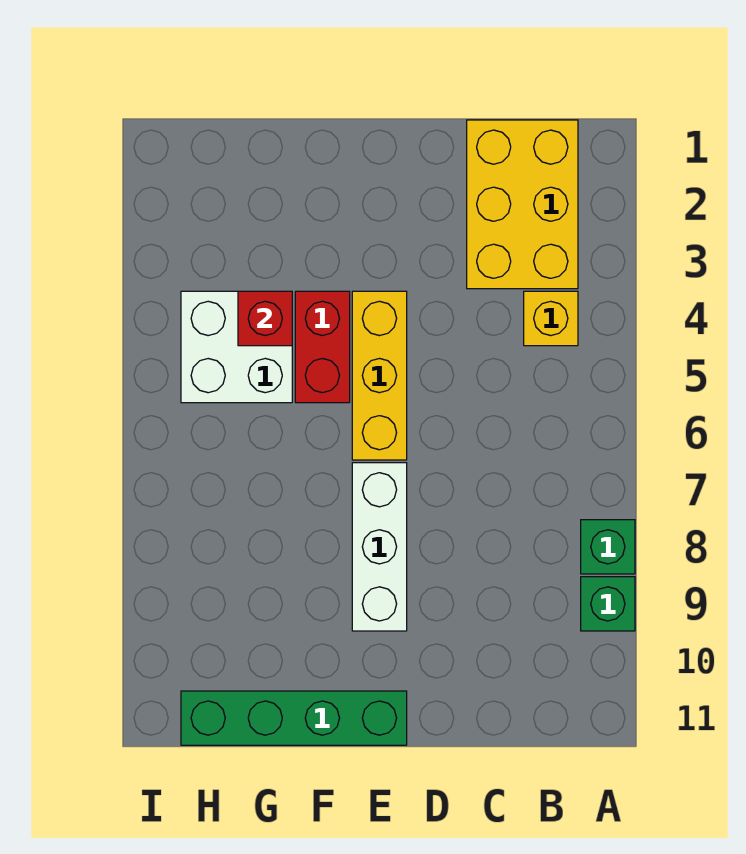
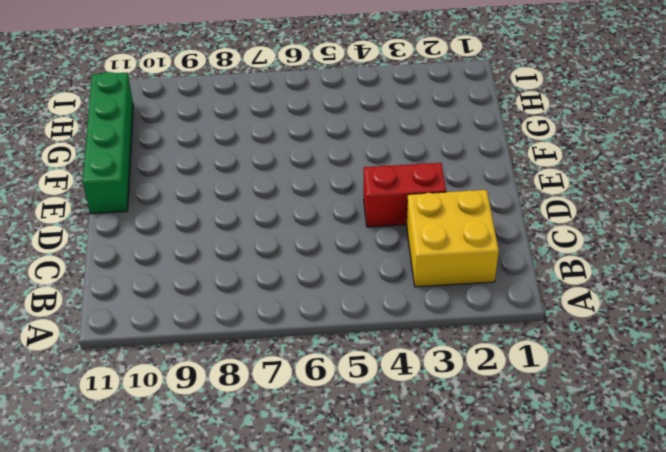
yellow brick B2:C3 level 1 -> yellow brick B1:C3 level 1
red brick D3:D4 level 1 -> red brick F4:F5 level 1
none -> green brick A8 level 1
none -> green brick A9 level 1

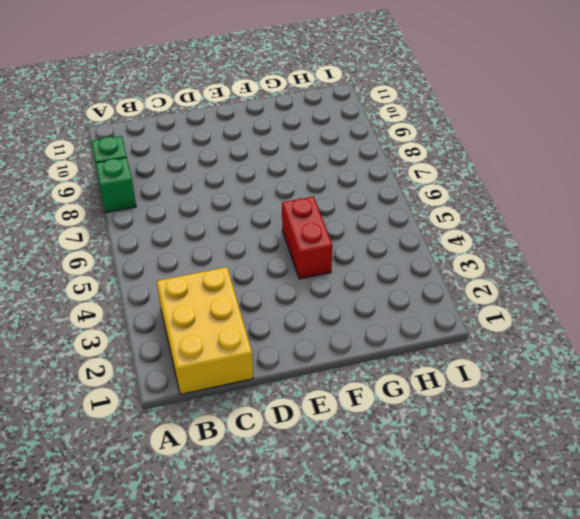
none -> yellow brick B4 level 1
none -> yellow brick E4:E6 level 1

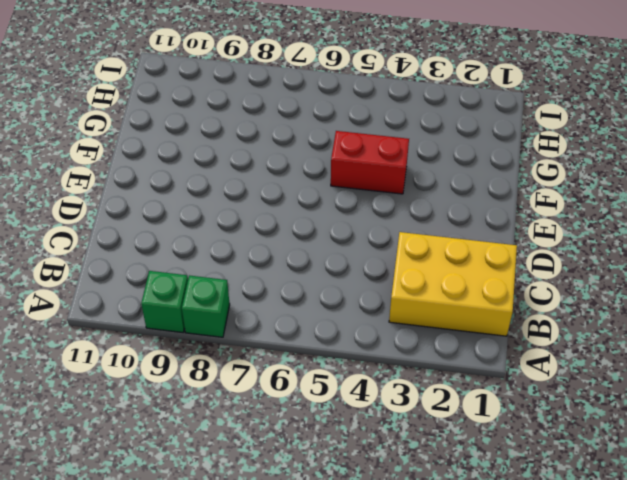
none -> yellow brick B4 level 1
none -> yellow brick E4:E6 level 1

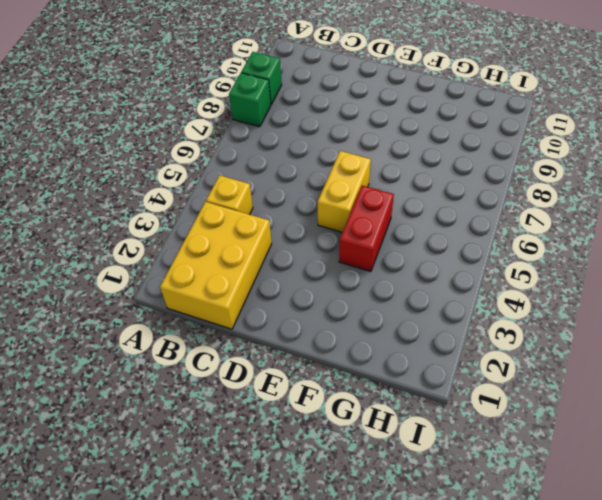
yellow brick E5:E6 level 1 -> yellow brick E4:E6 level 1
none -> white brick E7:E9 level 1
none -> green brick E11:H11 level 1

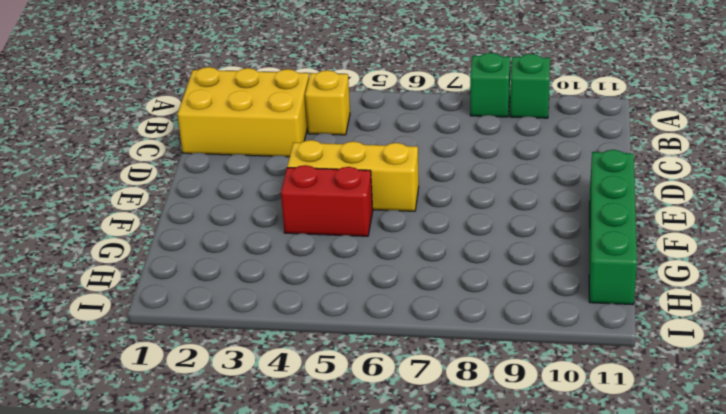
none -> white brick E7:E9 level 1
none -> white brick G4:H5 level 1

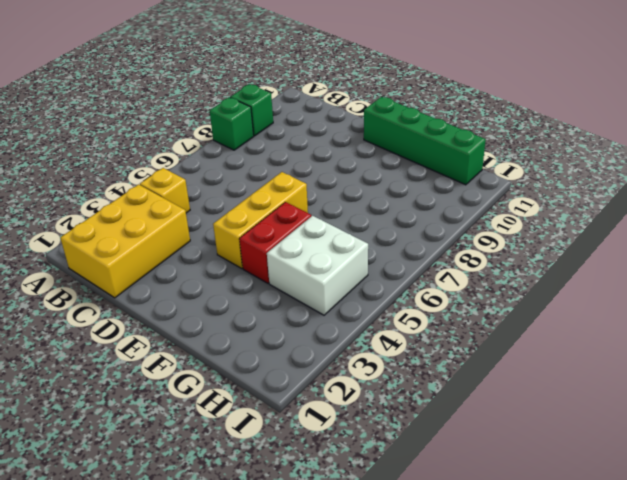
none -> white brick E7:E9 level 1
none -> red brick G4 level 2

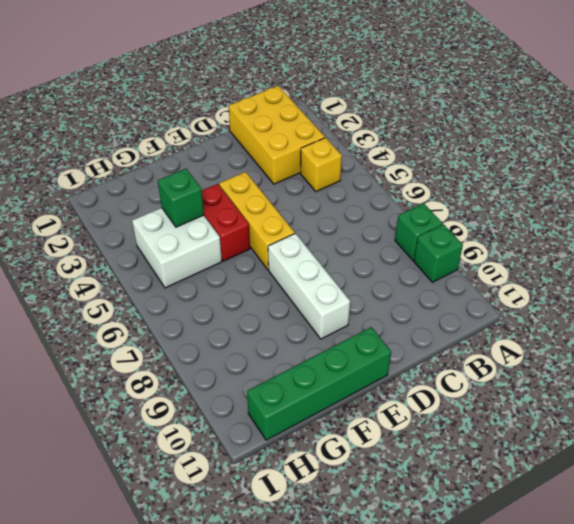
green brick G4 level 2 -> red brick G4 level 2

